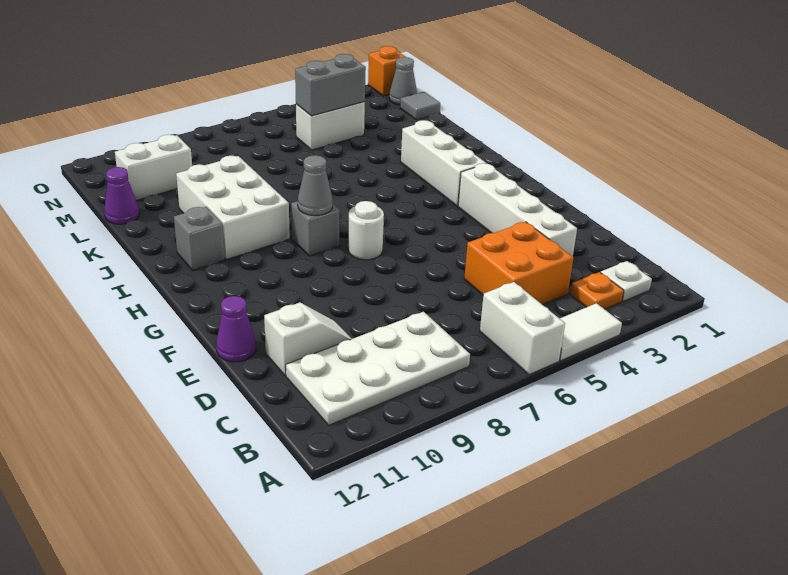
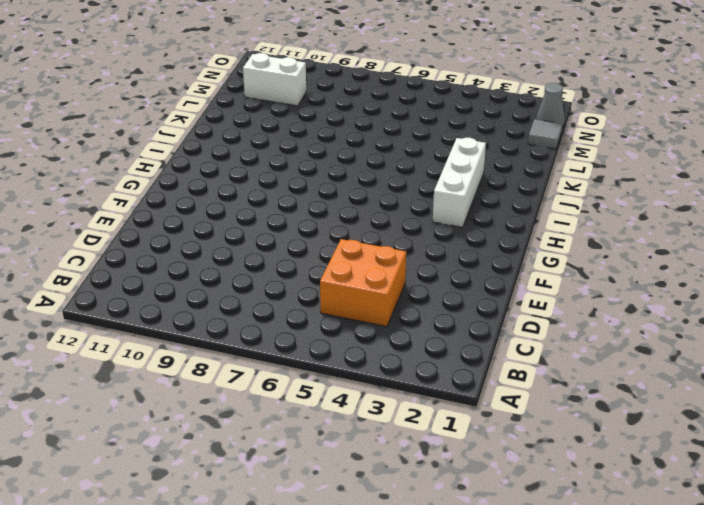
none -> white tile A4:A5 level 1
none -> white brick A6:B6 level 1
none -> white plate B2 level 1

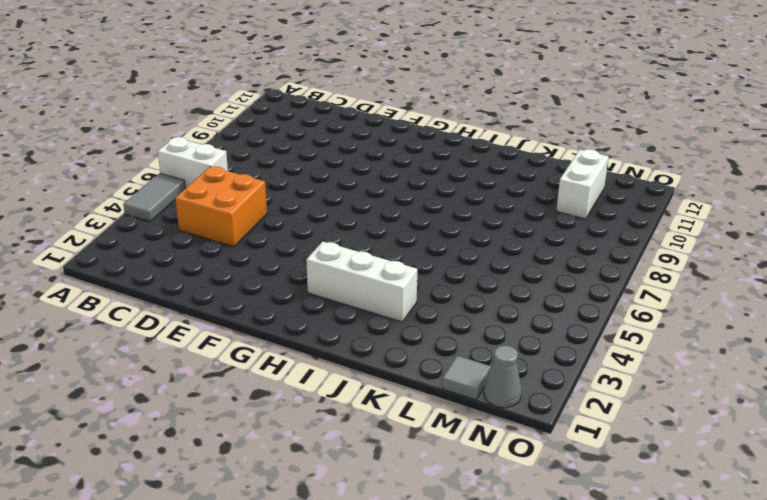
grey tile A4:A5 level 1 -> white tile A4:A5 level 1
none -> white plate B2 level 1
none -> orange plate B3 level 1
none -> white plate B8:C11 level 1

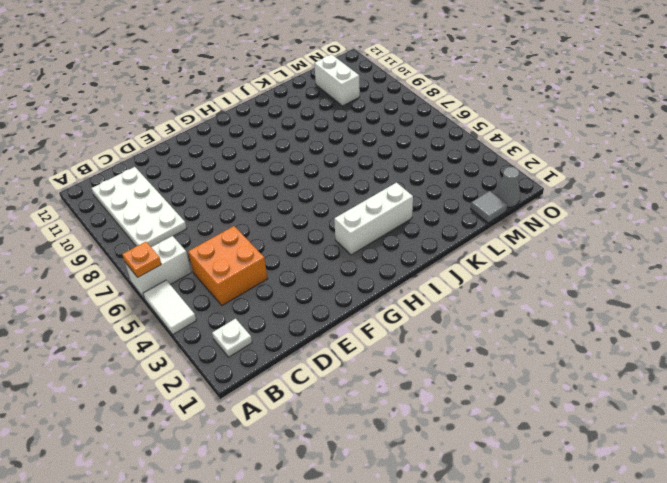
orange plate A6 level 2 -> orange plate B3 level 1
none -> white brick D3:G3 level 1
none -> white slope D10:D11 level 1 top 11
none -> purple cone E12 level 1

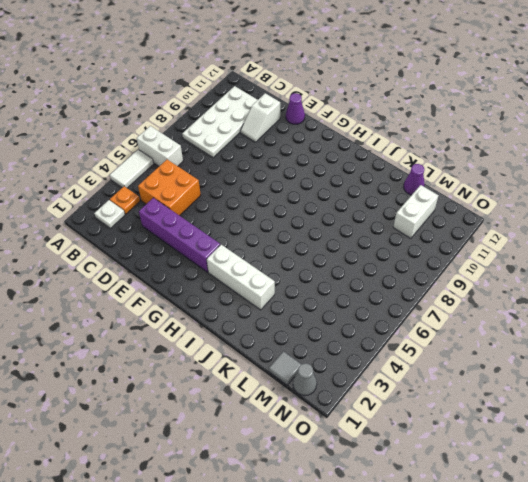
purple brick D3:G3 level 1 -> white brick D3:G3 level 1
none -> white round brick G7 level 1
none -> grey brick H8 level 1
none -> white brick I9:K10 level 1

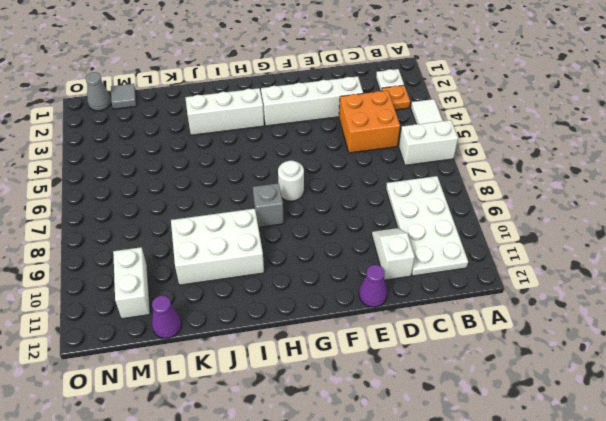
none -> grey brick I11 level 1
none -> white brick M4:M5 level 1
none -> orange brick O1 level 1

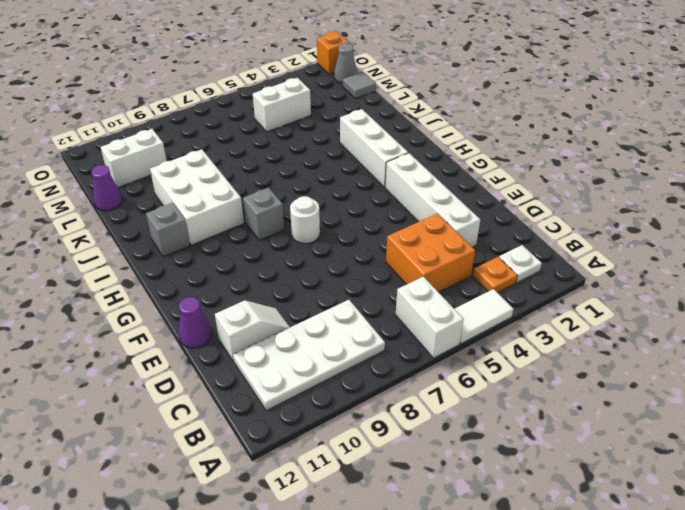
none -> grey cone H8 level 2
none -> grey brick M4:M5 level 2

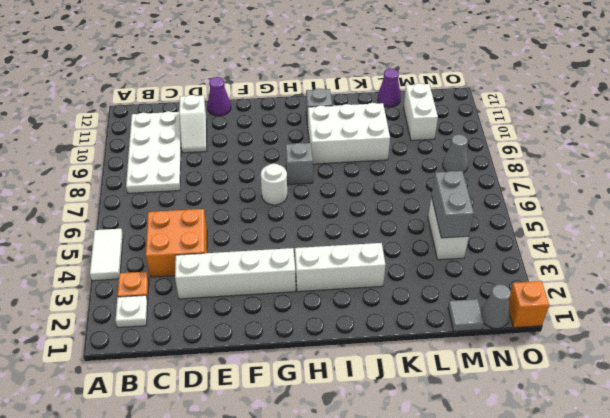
grey cone N8 level 1 -> grey cone H8 level 2
none -> white brick A6:B6 level 1

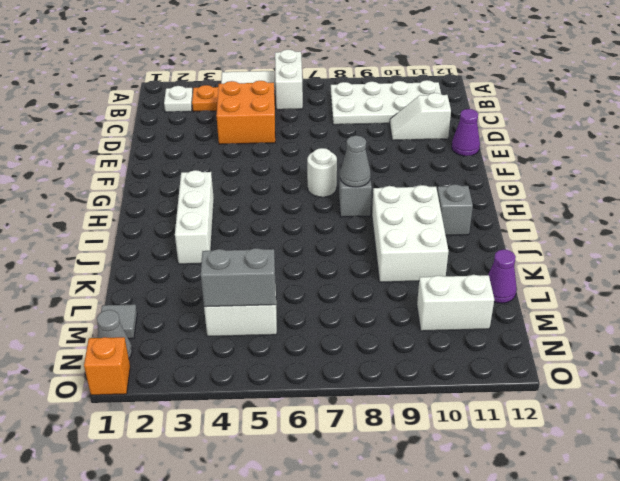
none -> white brick D3:G3 level 1

